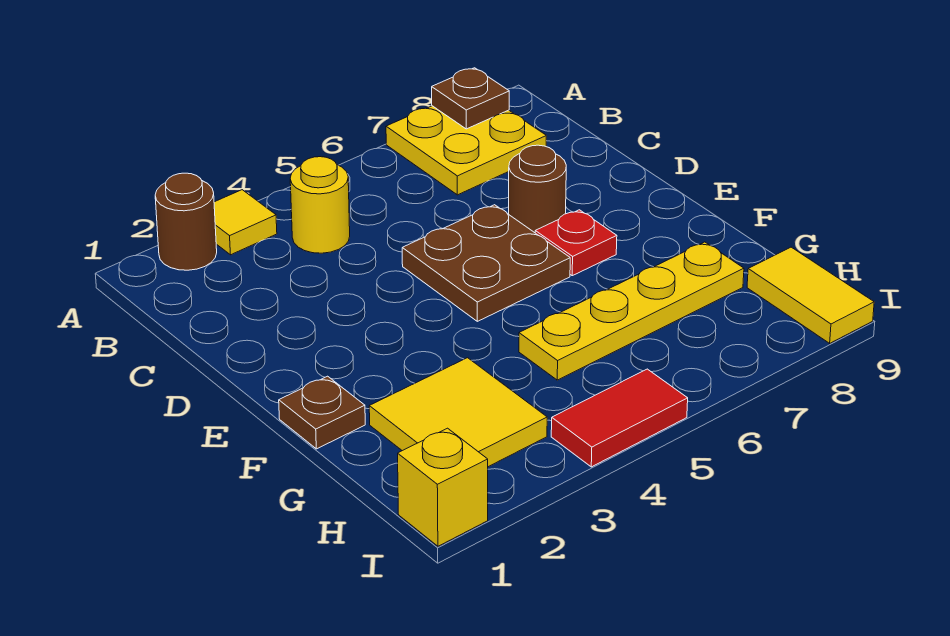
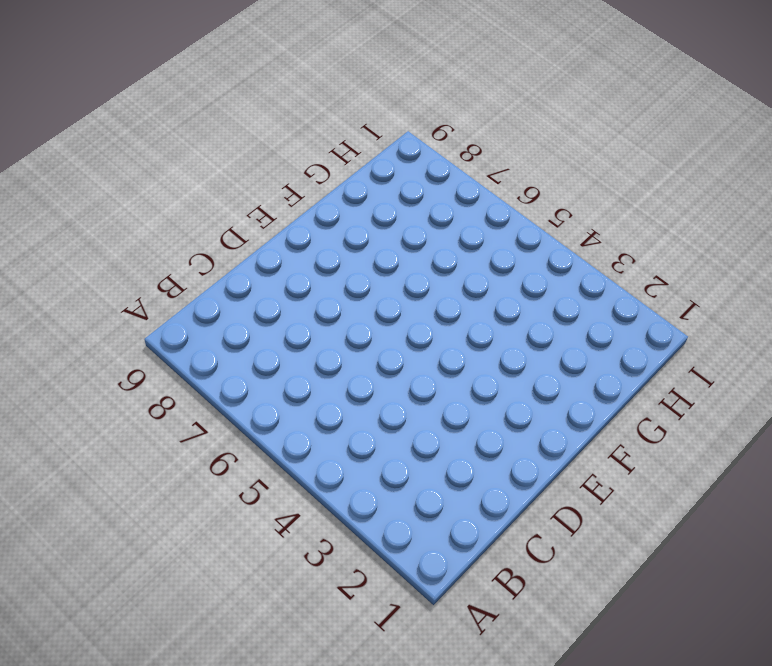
none -> brown round brick A2 level 1
none -> yellow tile A3 level 1
none -> yellow plate A7:B8 level 1

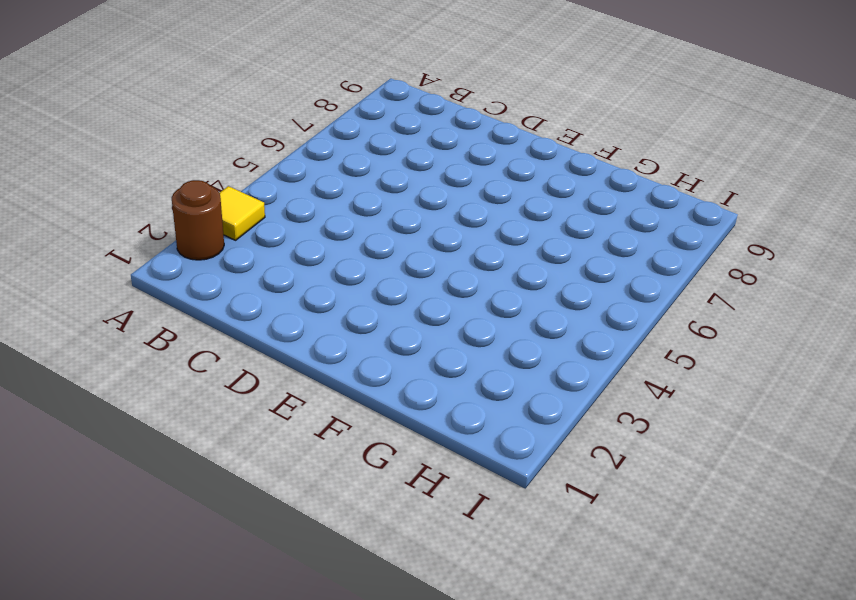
none -> yellow plate A7:B8 level 1
none -> yellow round brick B4 level 1
none -> brown plate D5:E6 level 1

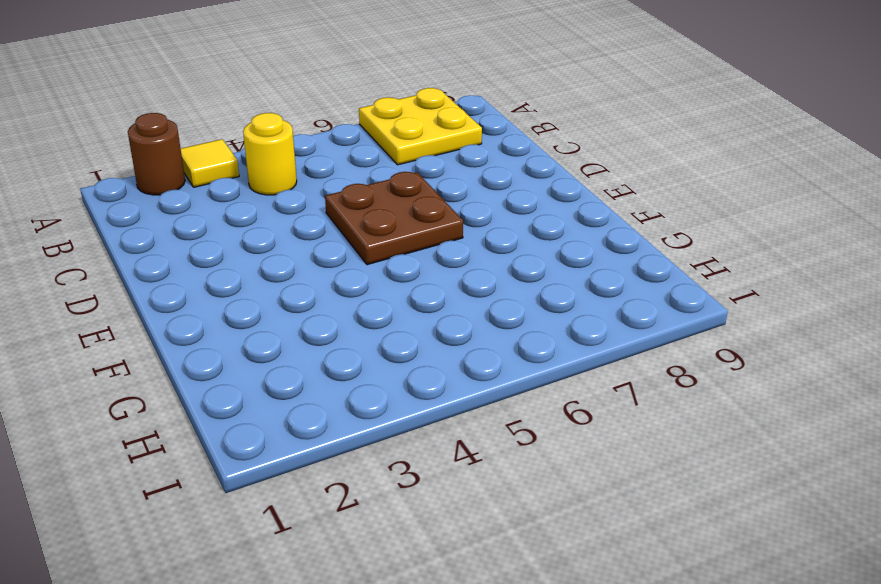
none -> brown round brick D7 level 1
none -> red plate E7 level 1
none -> brown plate F1 level 1

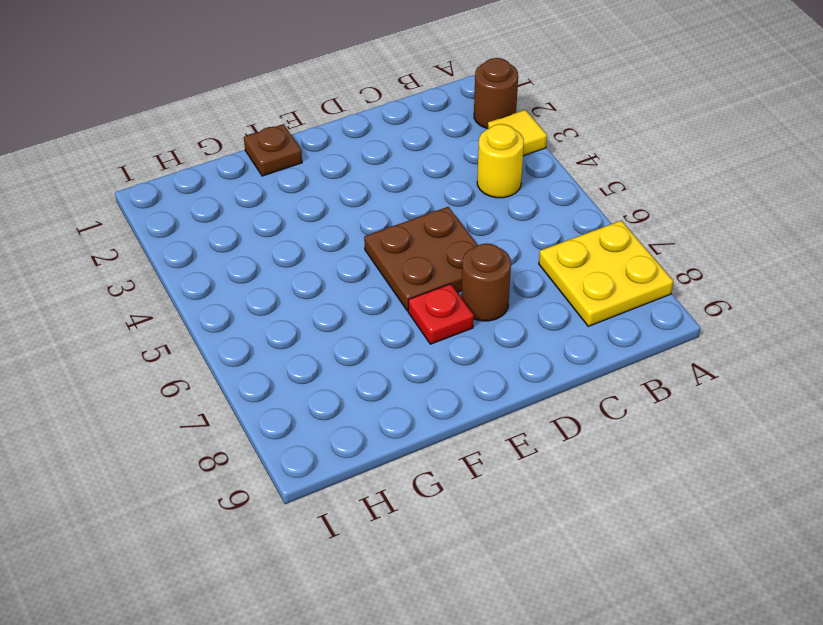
none -> yellow tile G2:H3 level 1
none -> yellow plate G5:G8 level 1
none -> yellow tile H9:I9 level 1

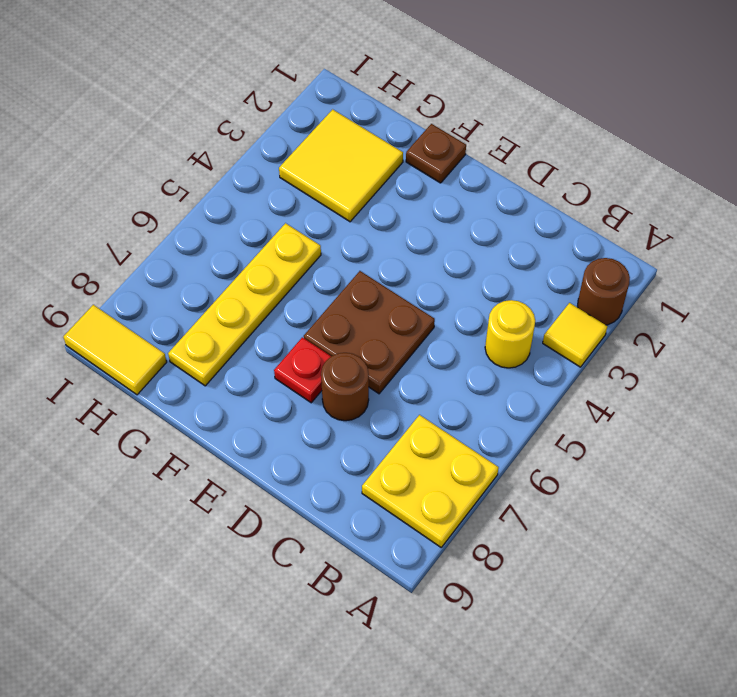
none -> yellow brick I1 level 1
none -> red tile I4:I5 level 1
none -> brown plate A8 level 2

